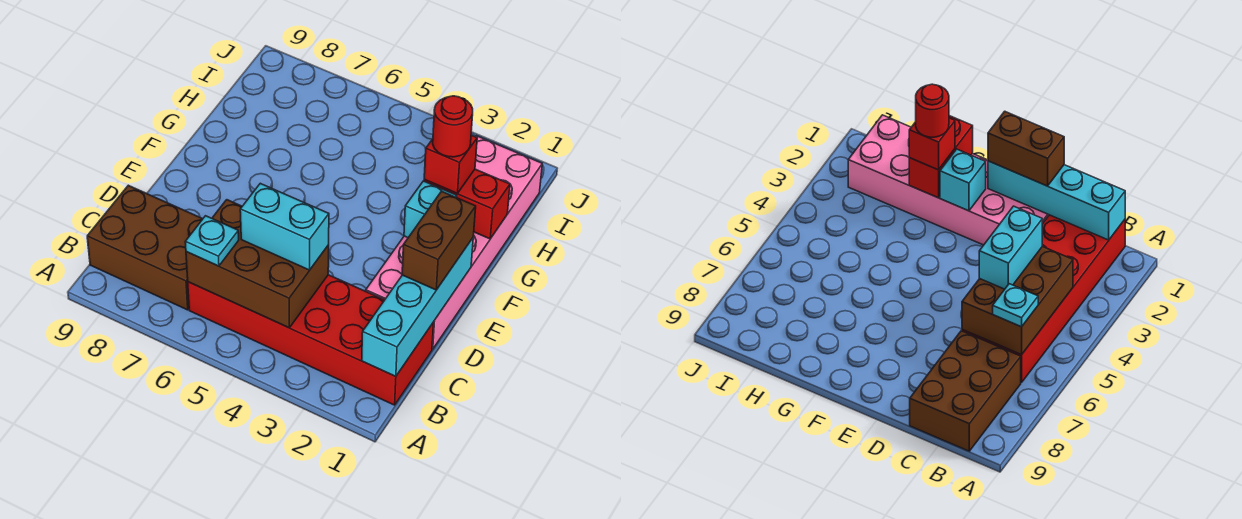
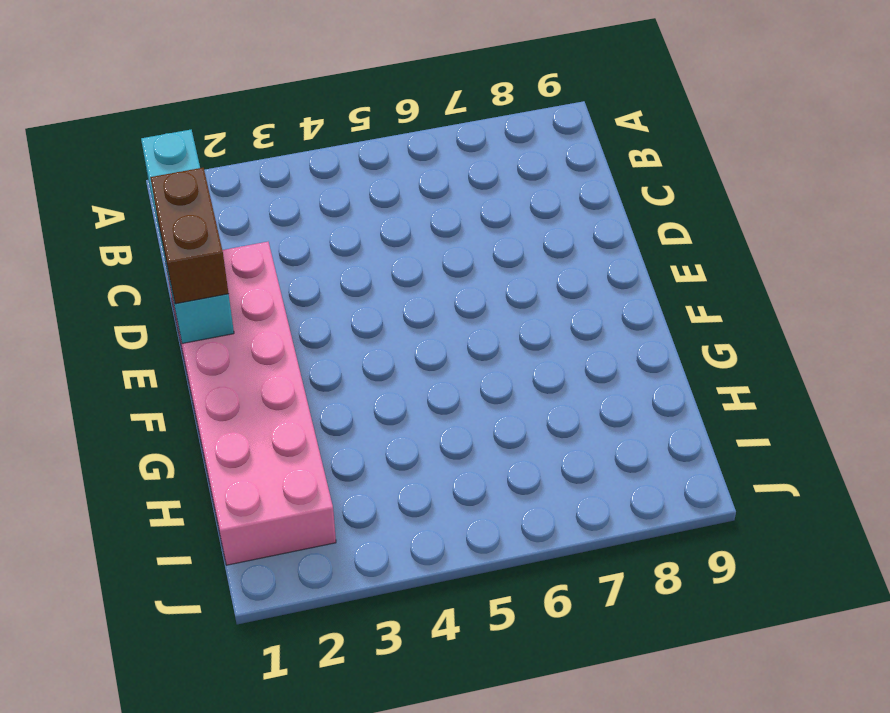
none -> red brick B1:C6 level 1
none -> brown brick B7:C9 level 1
none -> brown brick B4:C6 level 2

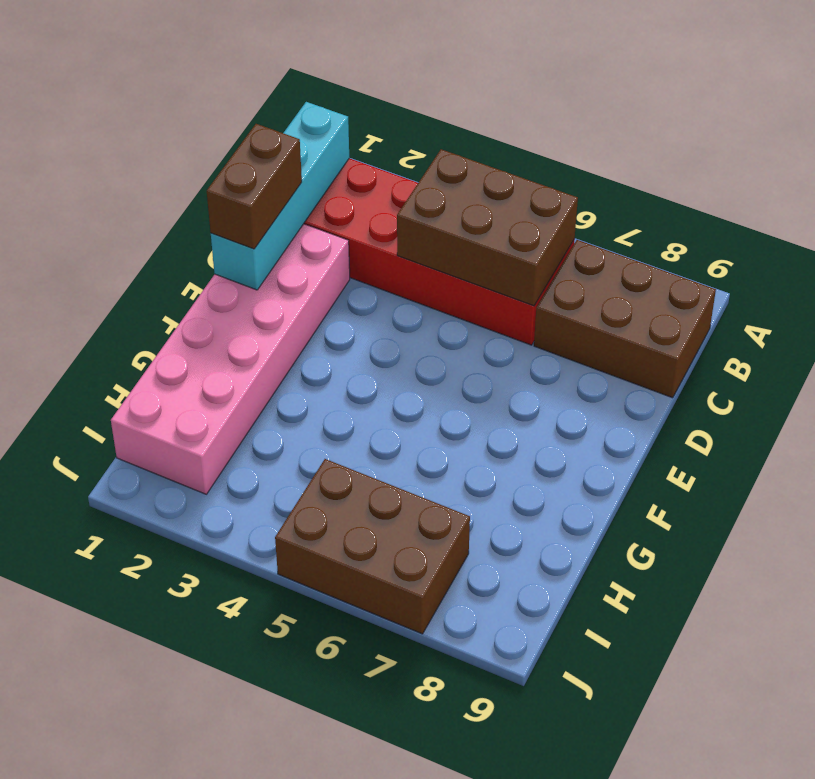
brown brick I5:J7 level 1 -> none
none -> cyan brick F2 level 2
none -> red brick G1:G2 level 2
none -> cyan plate B6 level 3

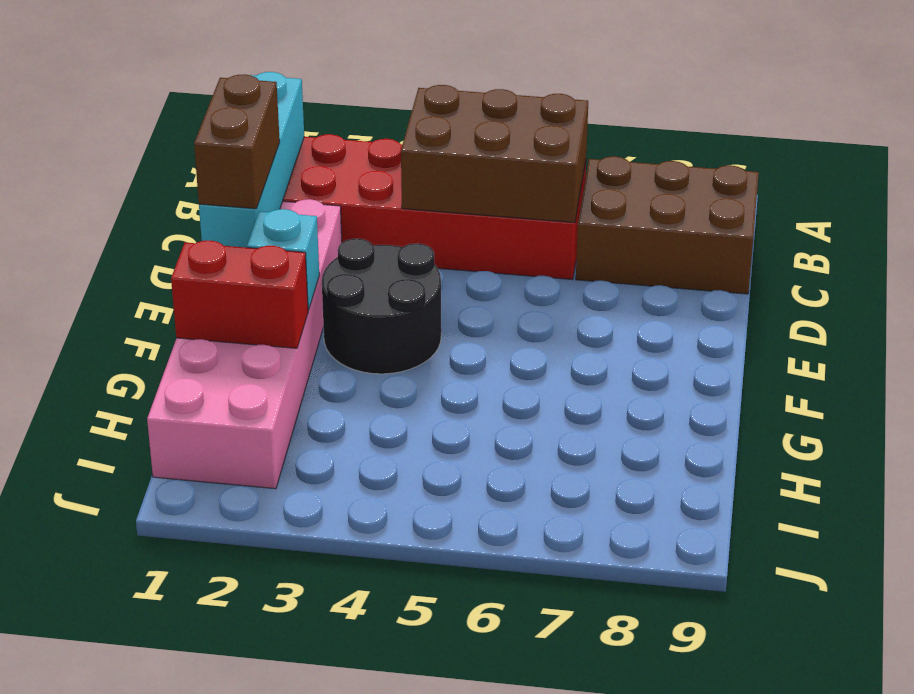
black round brick E3:F4 level 1 -> none
none -> cyan plate B6 level 3
none -> cyan brick C4:C5 level 3
none -> red brick G2 level 3

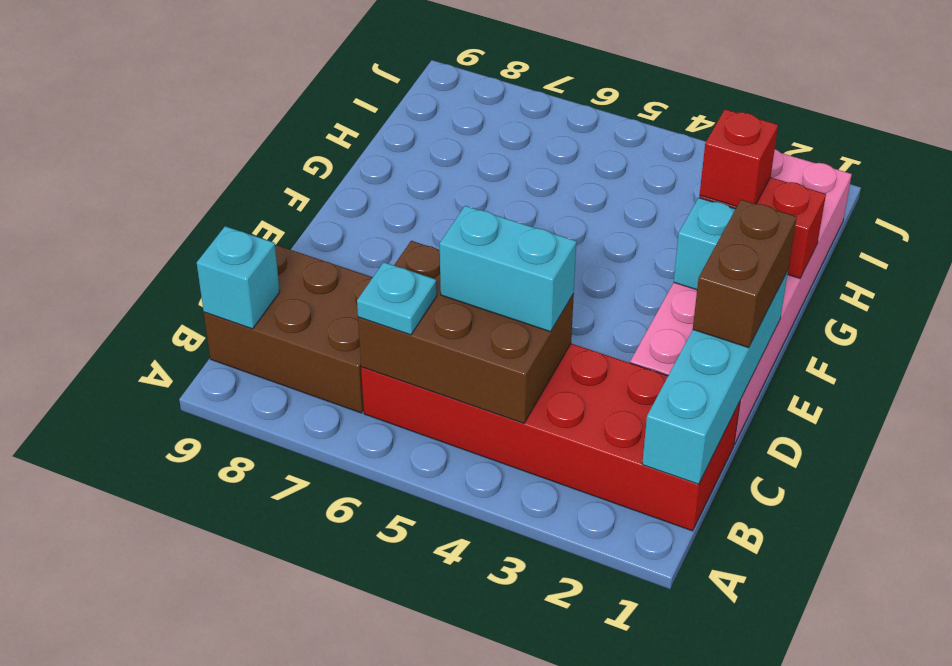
cyan brick B9 level 2 -> none
none -> red round brick G2 level 4

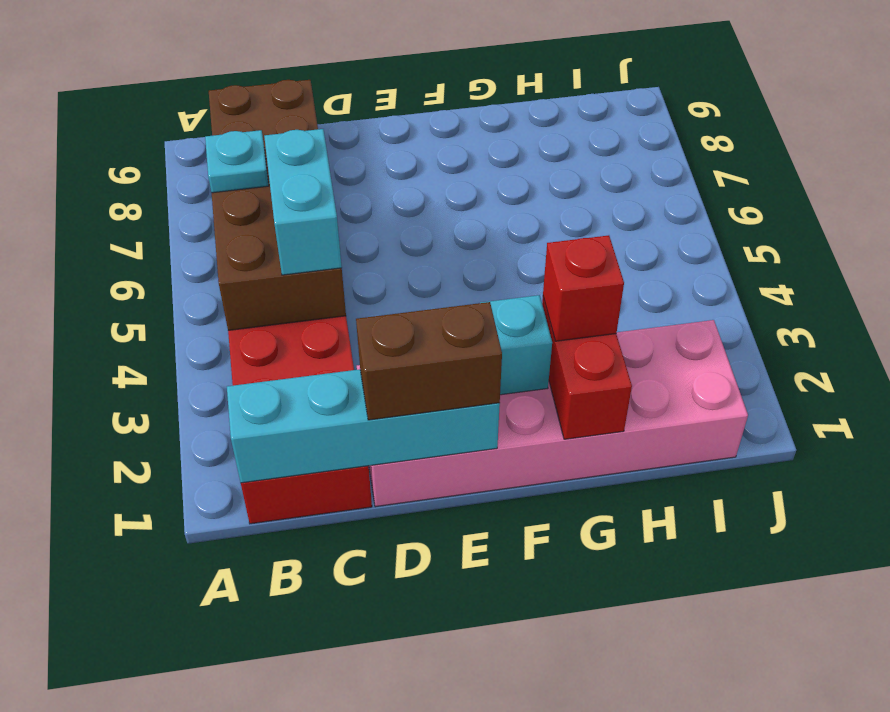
none -> red round brick G2 level 4

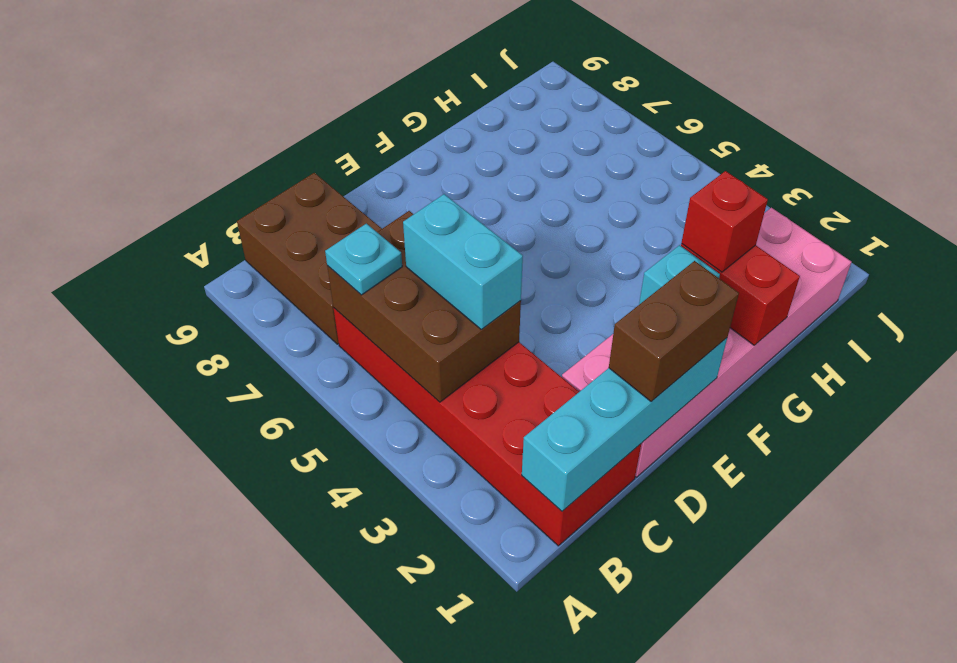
none -> red round brick G2 level 4

